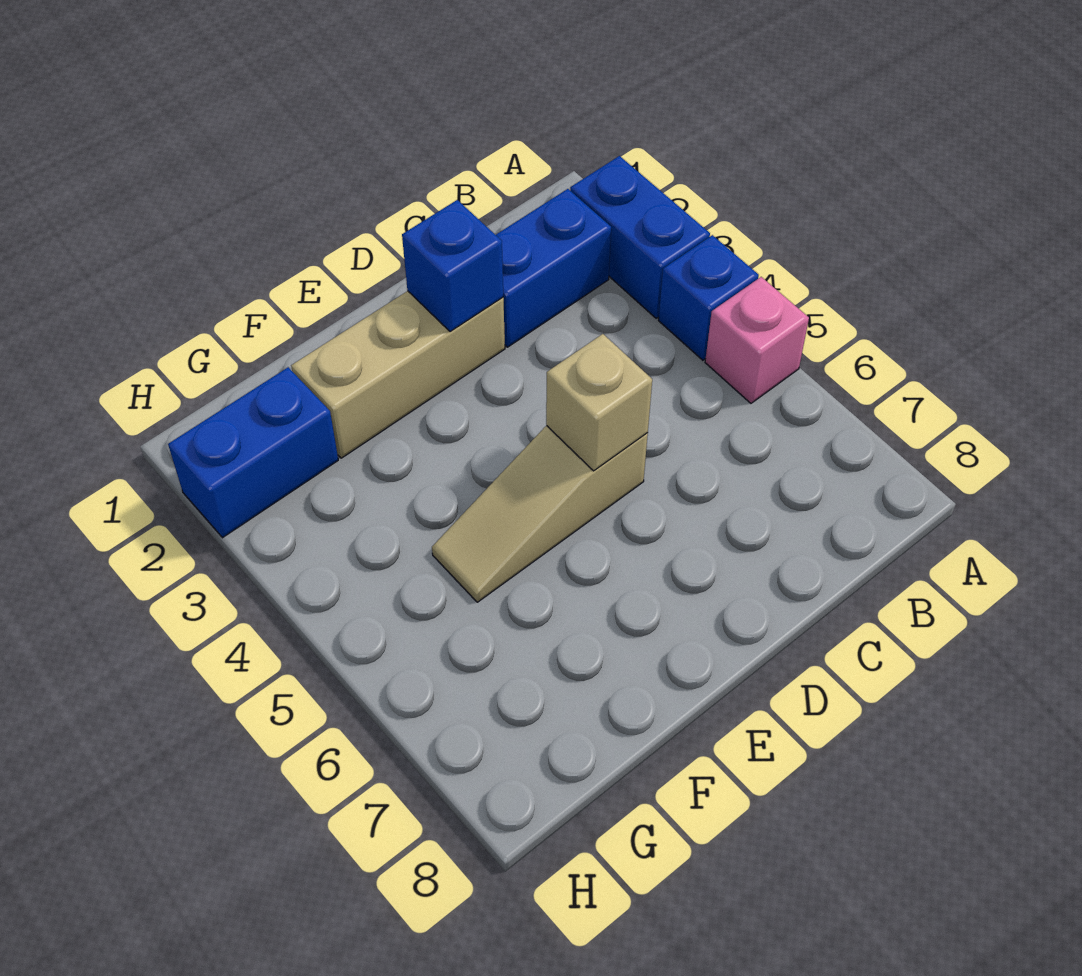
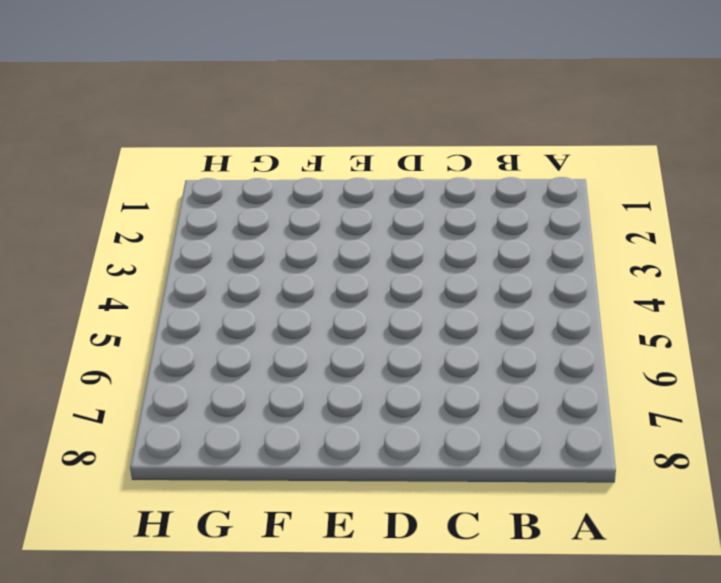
none -> blue brick A2:A3 level 1
none -> blue brick A4 level 1

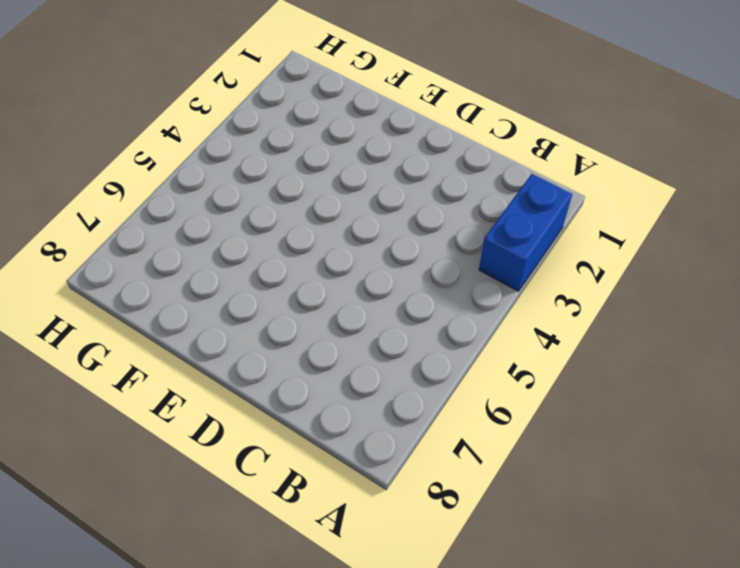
none -> blue brick A4 level 1
none -> pink brick A5 level 1

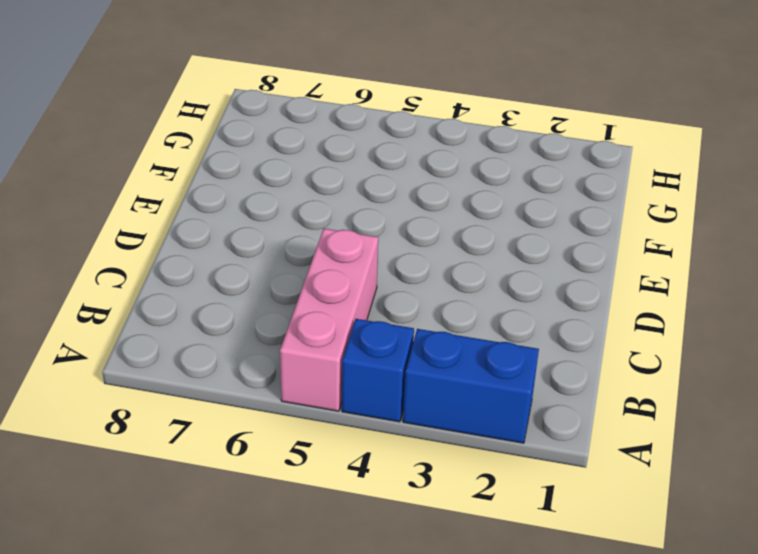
pink brick A5:C5 level 1 -> pink brick A5 level 1
none -> blue brick B2:C2 level 1
none -> tan brick D2:F2 level 1

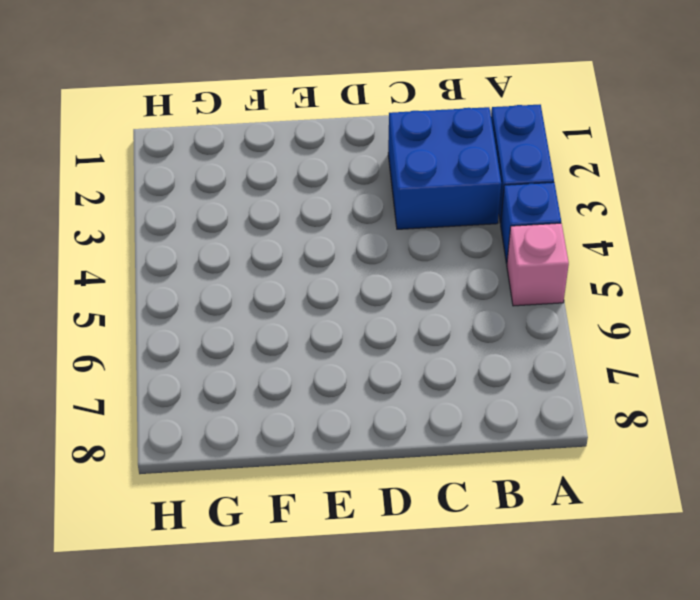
blue brick B2:C3 level 1 -> blue brick B2:C2 level 1
none -> tan brick D2:F2 level 1
none -> tan slope D5:F5 level 1 top D

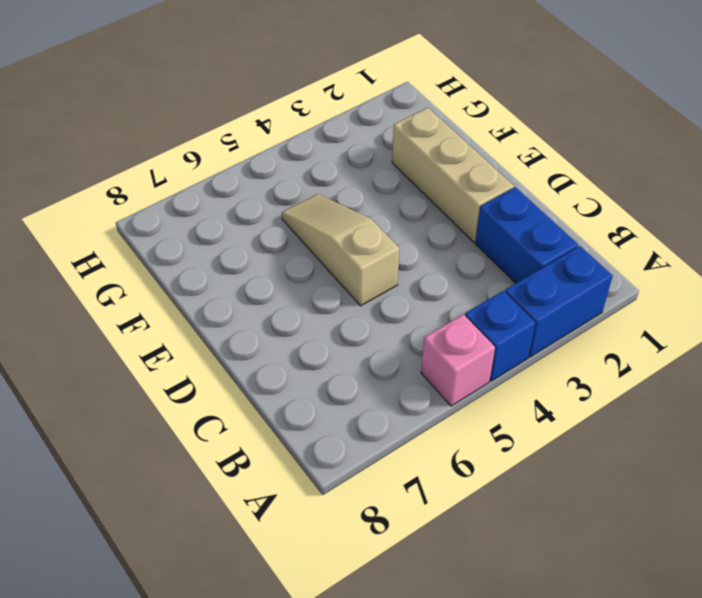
none -> blue brick G2:H2 level 1
none -> blue brick D2 level 2

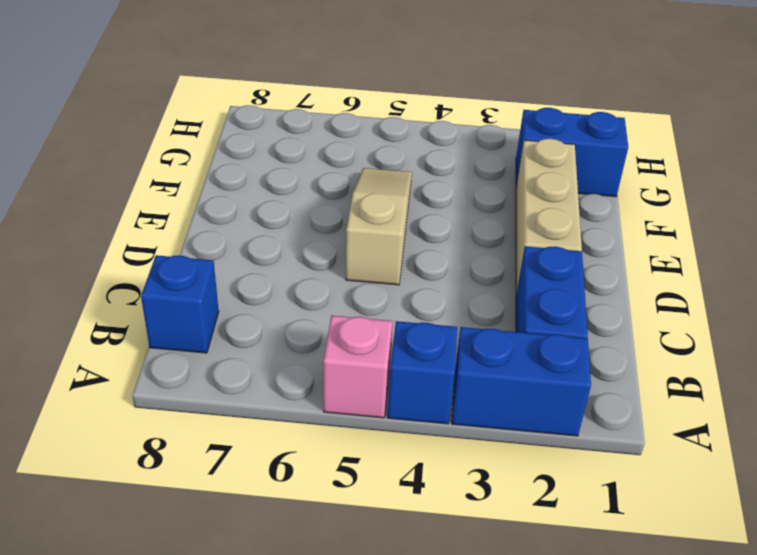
blue brick B8 level 1 -> blue brick D2 level 2
blue brick G1:G2 level 1 -> blue brick G2:H2 level 1
none -> tan brick D5 level 2

